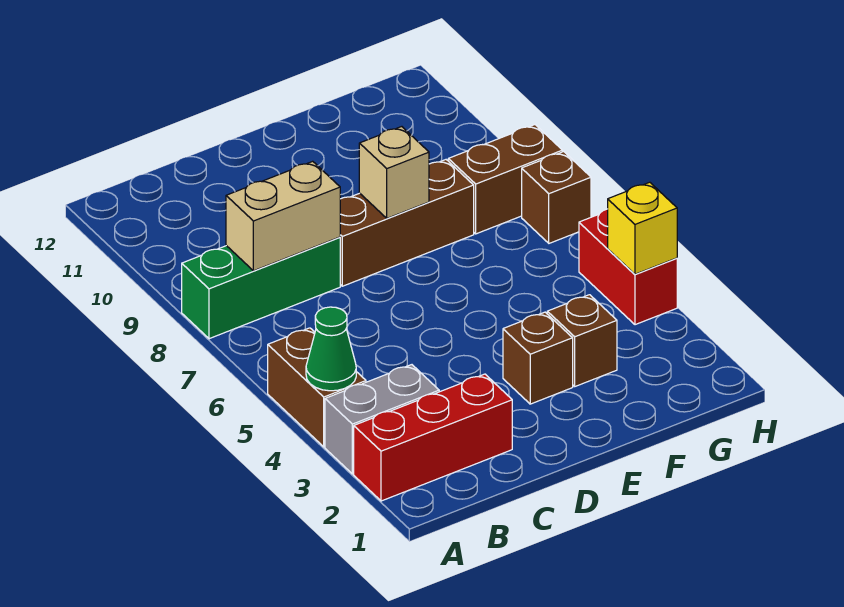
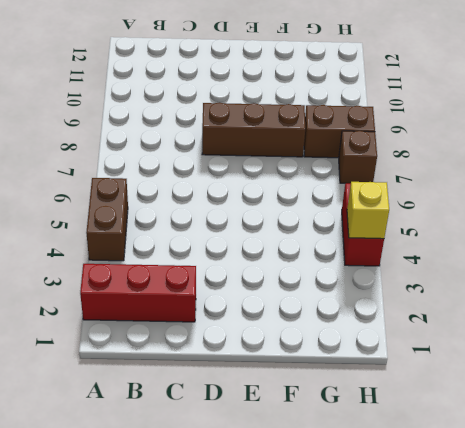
none -> grey brick A3:B3 level 1
none -> green brick A8:C8 level 1
none -> brown brick E3 level 1

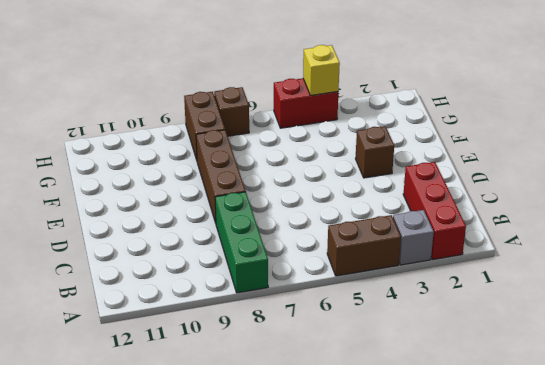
grey brick A3 level 1 -> grey brick A3:B3 level 1
none -> brown brick F3 level 1
none -> green cone A4 level 2
none -> tan brick B8:C8 level 2

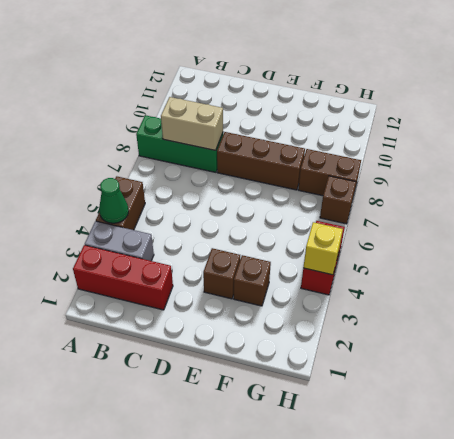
none -> tan brick E8 level 2

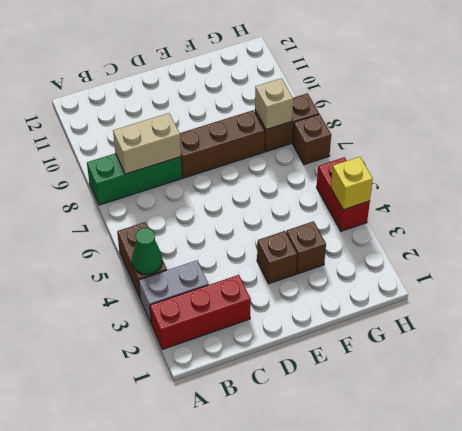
tan brick G8 level 2 -> tan brick E8 level 2

